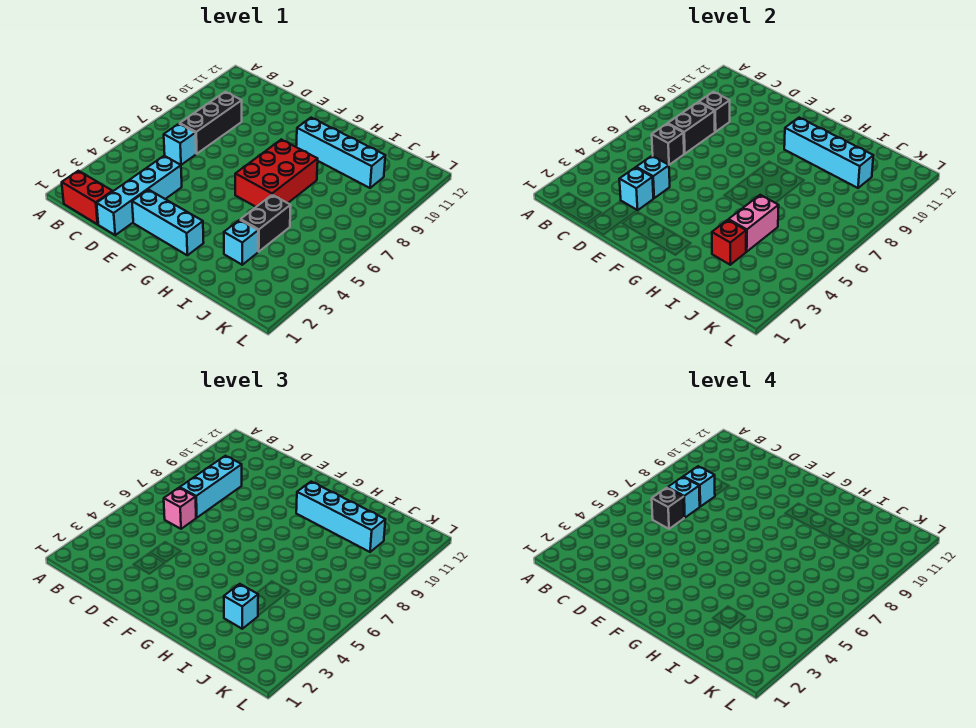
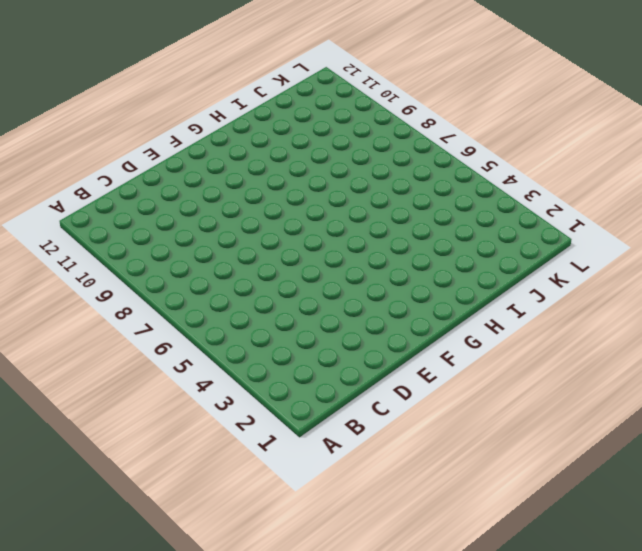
none -> red brick B1:C1 level 1
none -> cyan brick C6 level 1
none -> black brick C7:C9 level 1

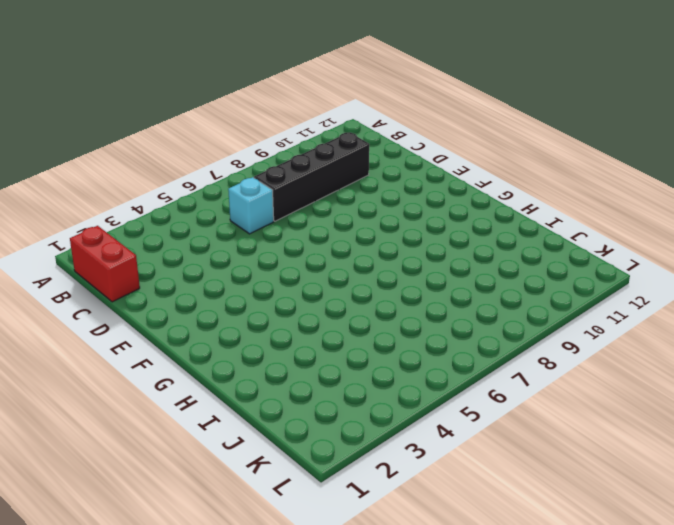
black brick C7:C10 level 1 -> black brick C7:C9 level 1
none -> cyan brick D1:D4 level 1
none -> cyan brick E2:G2 level 1
none -> red brick G6:H8 level 1

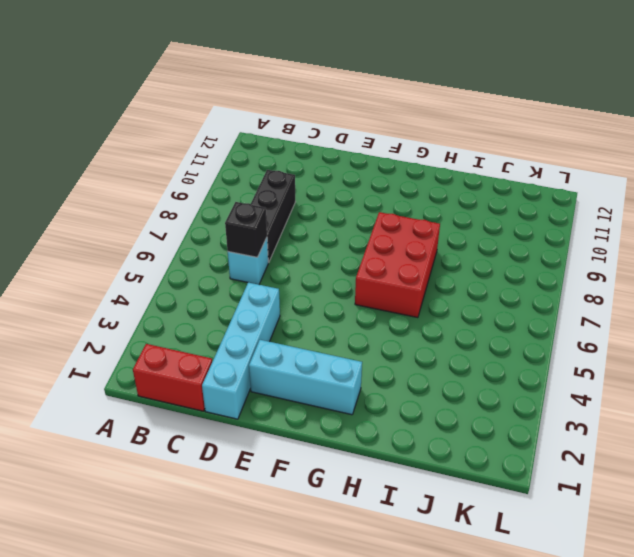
none -> cyan brick G10:J10 level 1
none -> cyan brick I3 level 1
none -> black brick I4:I5 level 1

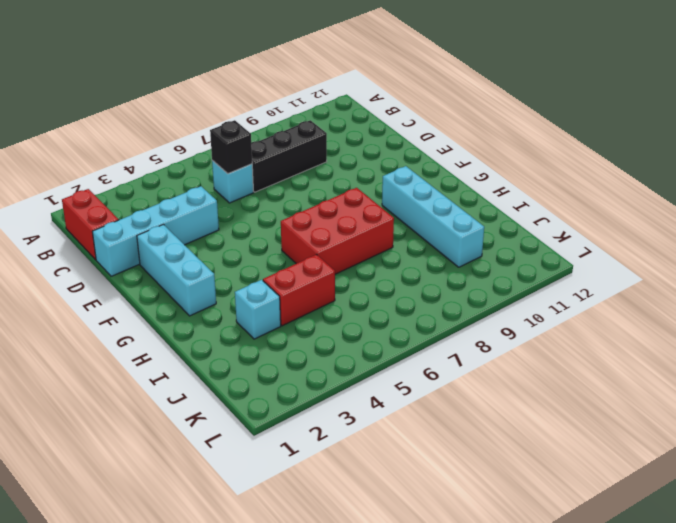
red brick I4:I5 level 1 -> black brick I4:I5 level 1
none -> black brick C7:C8 level 2
none -> black brick C9 level 2
none -> cyan brick D3 level 2

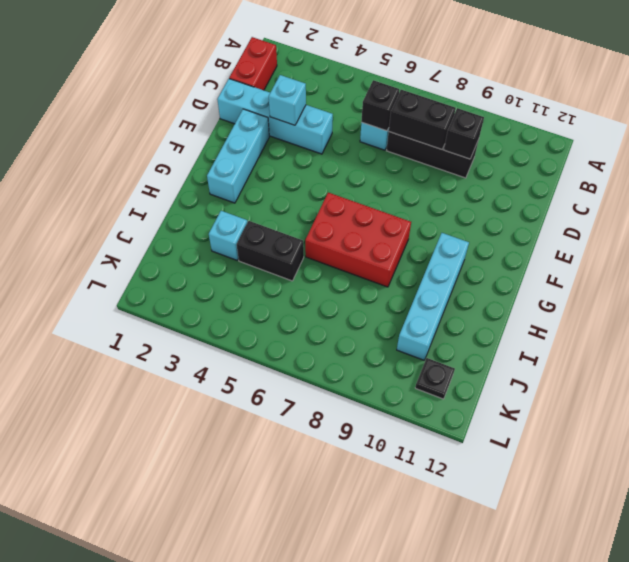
black plate K11 level 1 -> none
none -> cyan brick D4 level 2
none -> cyan brick G10:J10 level 2
none -> red brick I3 level 2

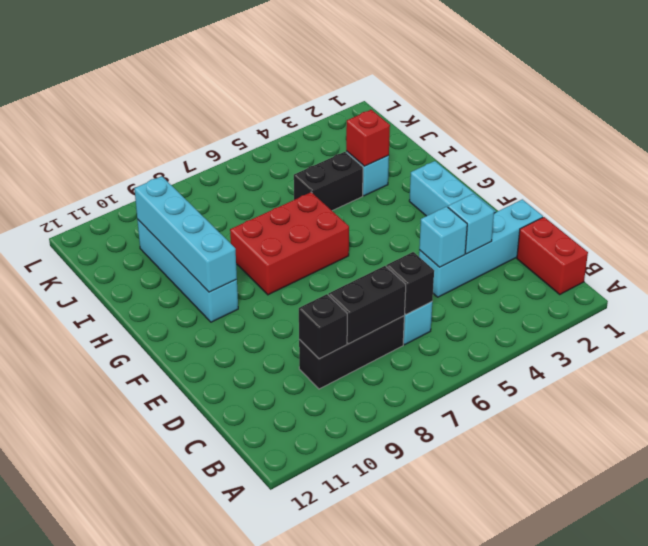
none -> pink brick I4:I5 level 2
none -> pink brick C6 level 3
none -> cyan brick C7:C9 level 3

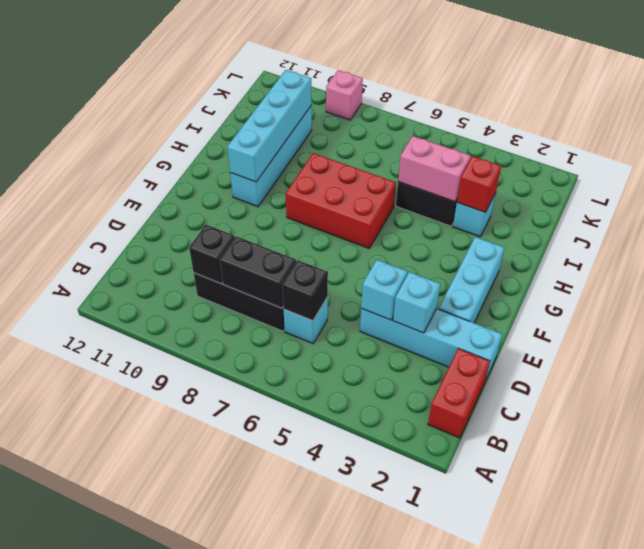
pink brick L9 level 1 -> pink brick C6 level 3
none -> cyan brick C7:C9 level 3
none -> cyan brick G10:J10 level 3
none -> cyan brick I3 level 3

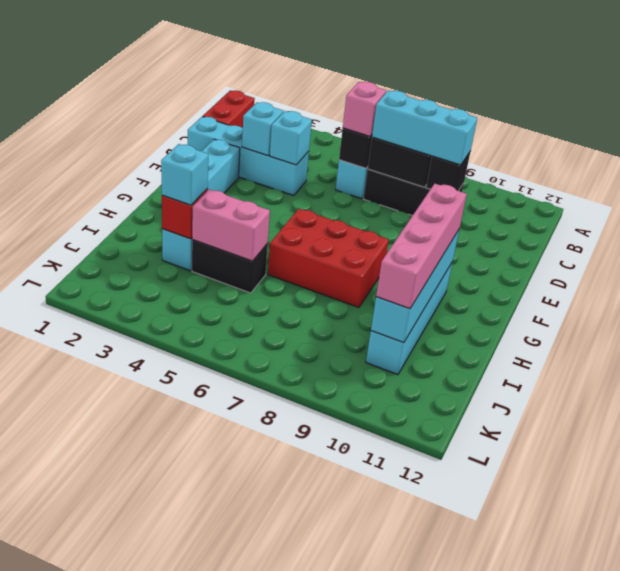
pink brick G10:J10 level 3 -> cyan brick G10:J10 level 3
none -> black brick C6 level 4
none -> cyan brick C7 level 4
none -> cyan brick C8 level 4

